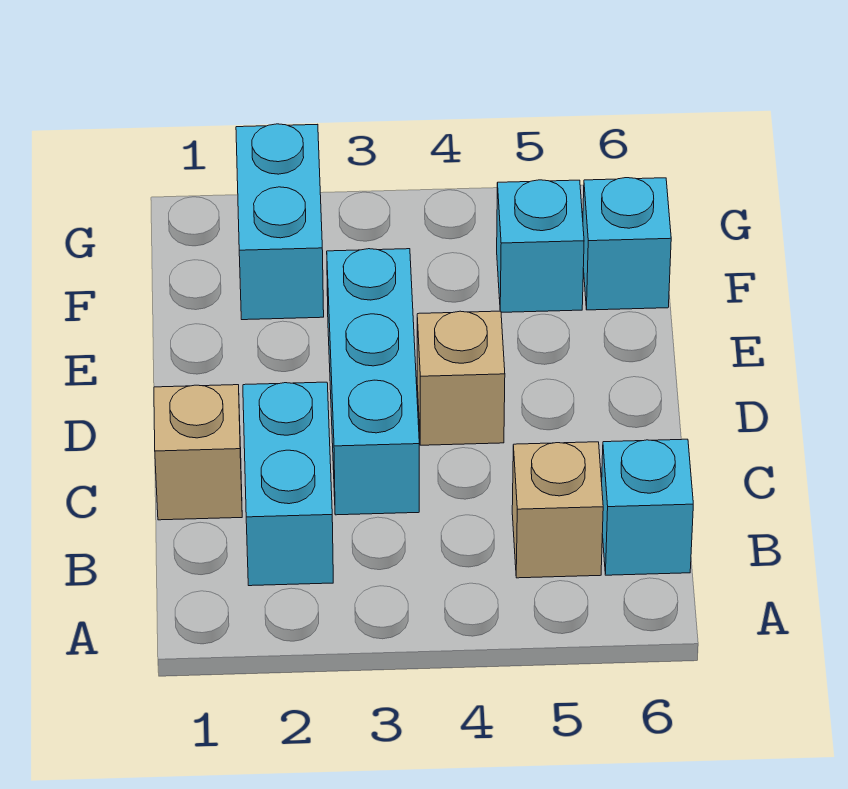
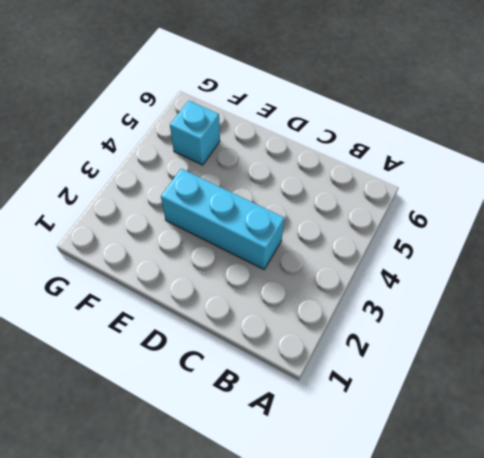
none -> cyan brick B2:C2 level 1
none -> tan brick B5 level 1

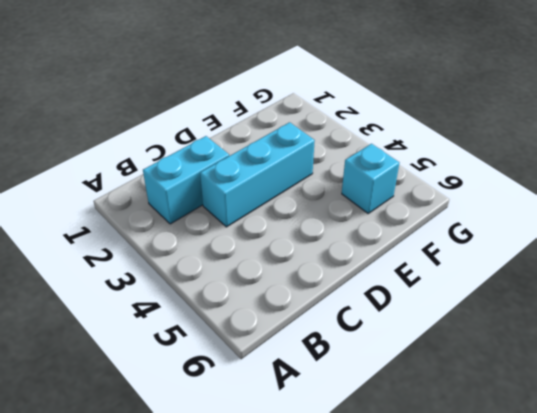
none -> tan brick B5 level 1
none -> cyan brick B6 level 1

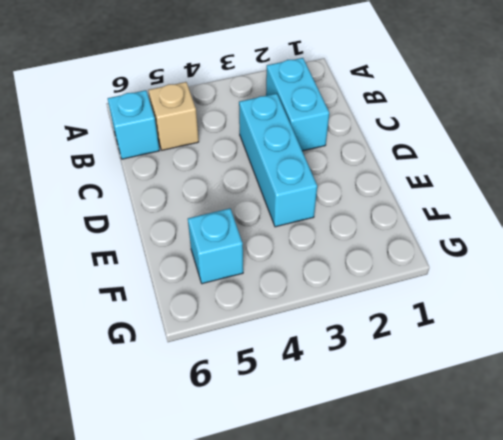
none -> tan brick C1 level 1
none -> tan brick D4 level 1

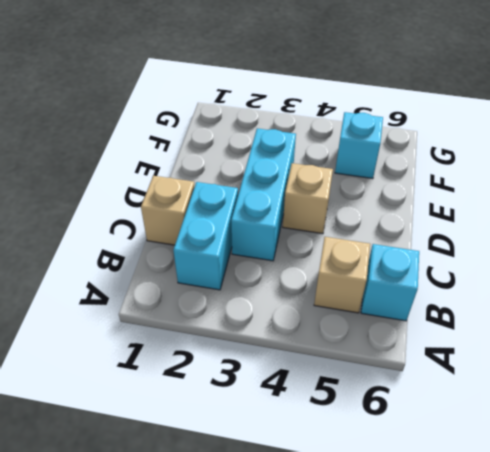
none -> cyan brick F2:G2 level 1
none -> cyan brick F6 level 1

